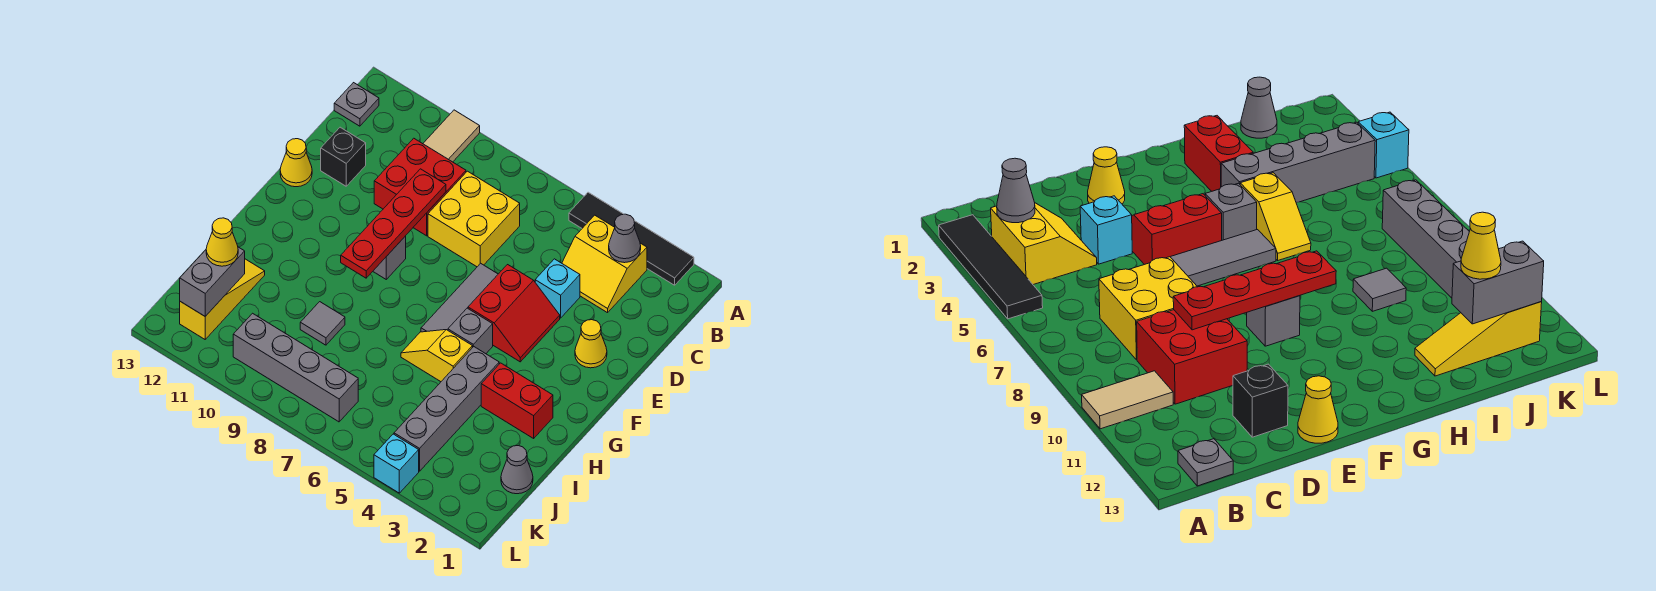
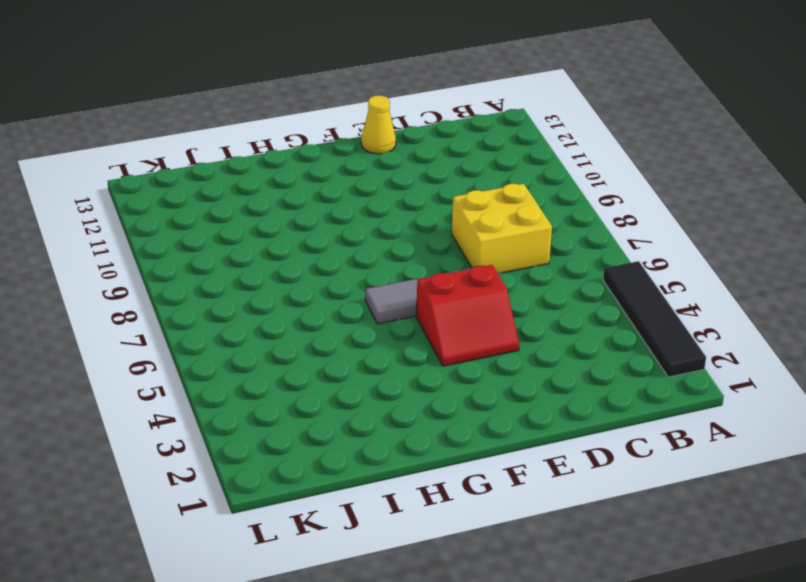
none -> tan tile A10:B10 level 1
none -> yellow slope B3:C4 level 1 top B
none -> grey plate B13 level 1

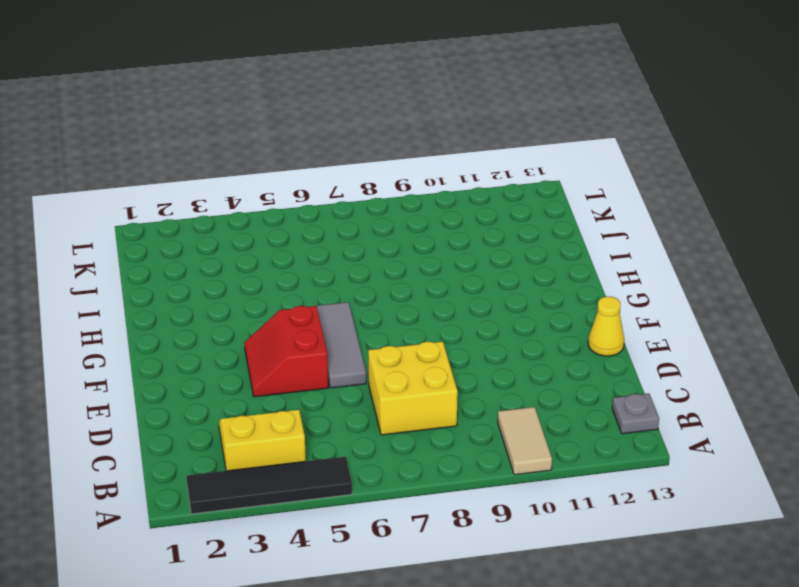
none -> red brick C9:D10 level 1
none -> cyan brick D4 level 1
none -> black brick D12 level 1

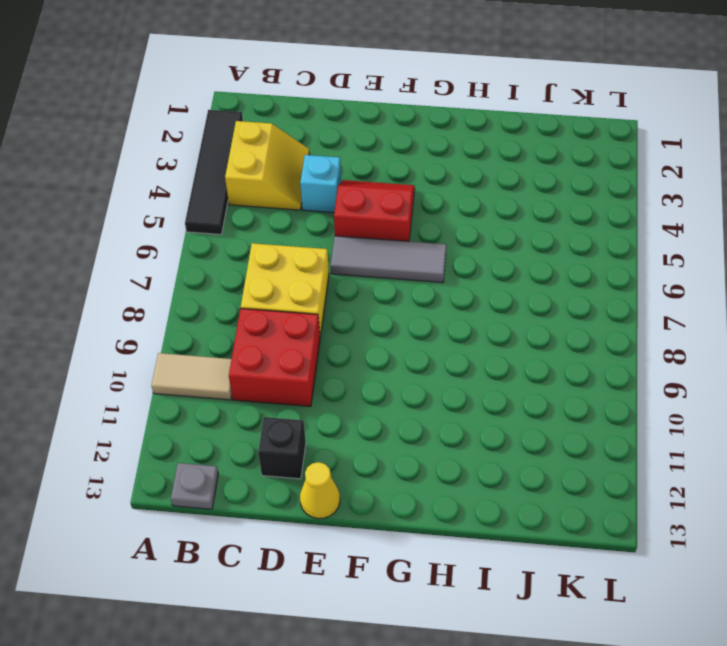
none -> yellow cone E2 level 1
none -> grey brick F9 level 1
none -> grey brick G5 level 1

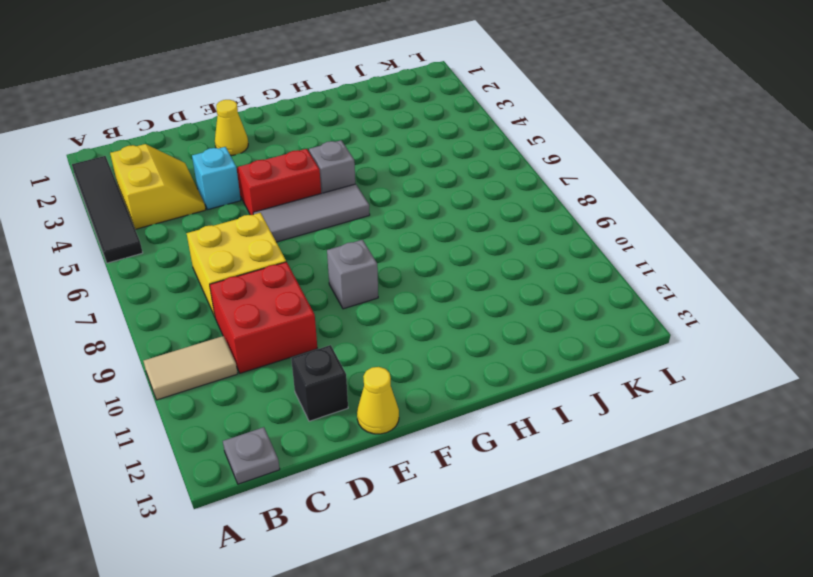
none -> red brick H2:H3 level 1
none -> grey brick H4:K4 level 1
none -> yellow slope H5:H6 level 1 top 5

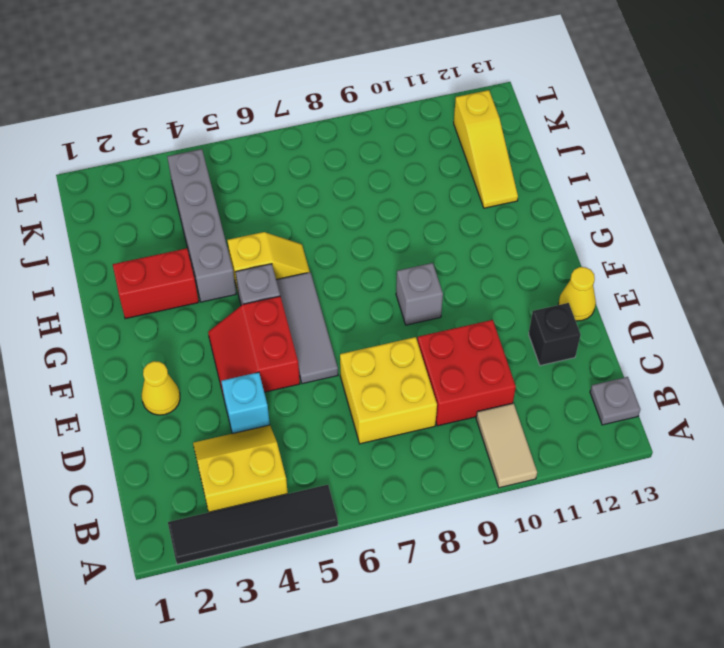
none -> grey tile I9 level 1
none -> grey cone J1 level 1
none -> grey brick K7:K10 level 1

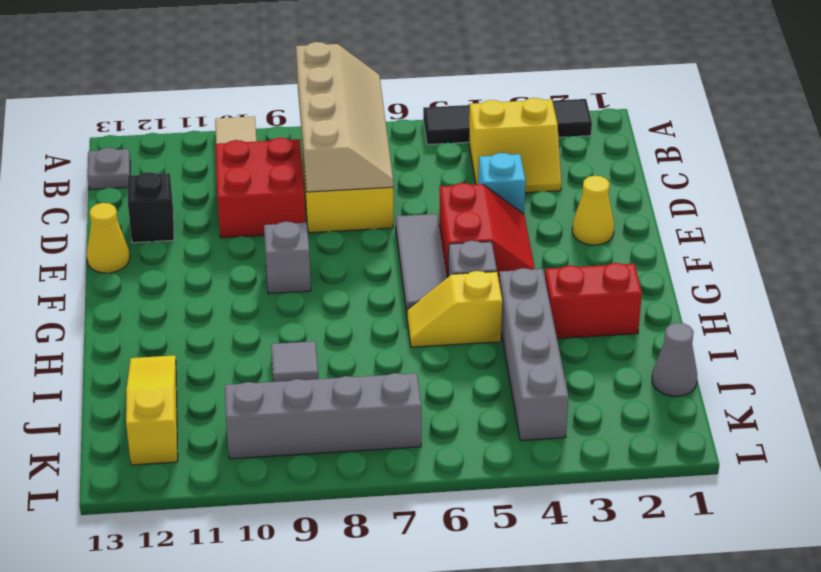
tan slope A7:D8 level 2 top 8 -> none
none -> cyan brick L4 level 1
none -> grey cone B3 level 2
none -> red plate D9:G9 level 2

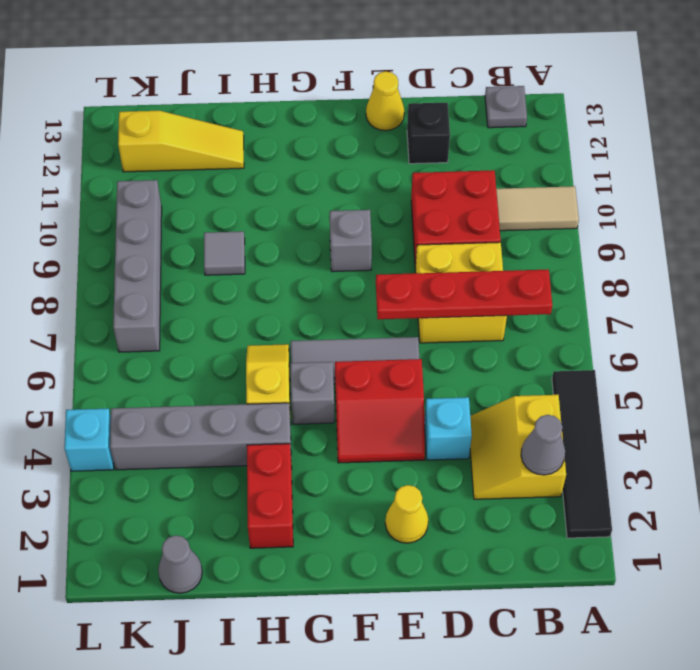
red plate B7:E7 level 2 -> red plate D9:G9 level 2
none -> grey brick J12:K12 level 2
none -> yellow cone J12 level 3

